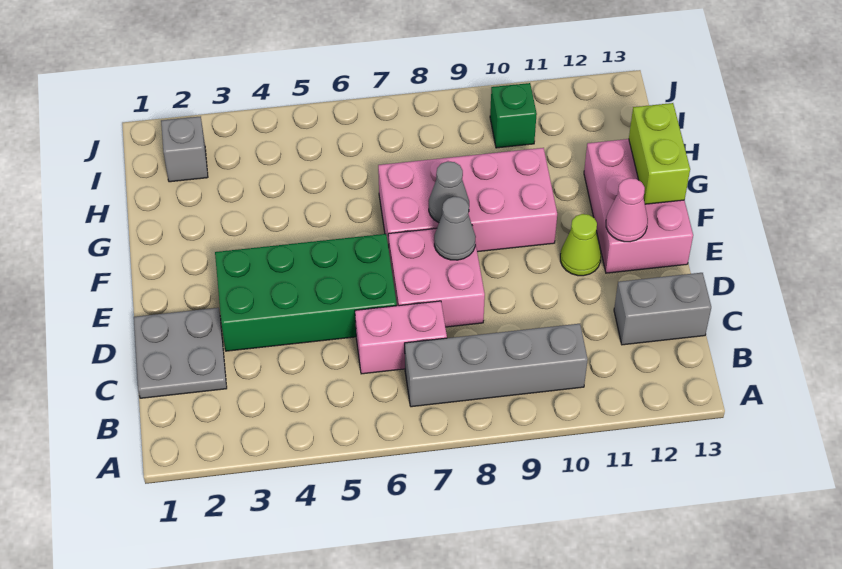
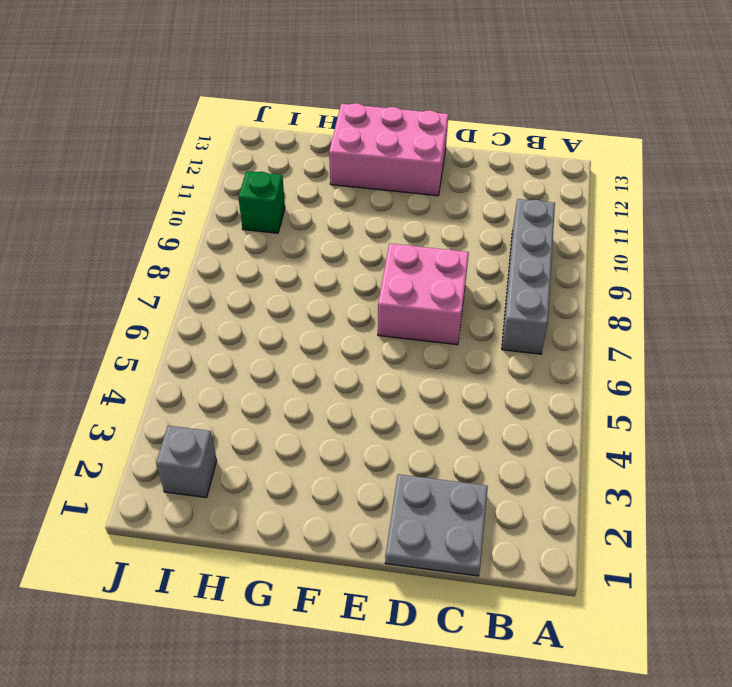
none -> pink brick C6:C7 level 1
none -> grey brick C12:C13 level 1
none -> green brick D3:E6 level 1

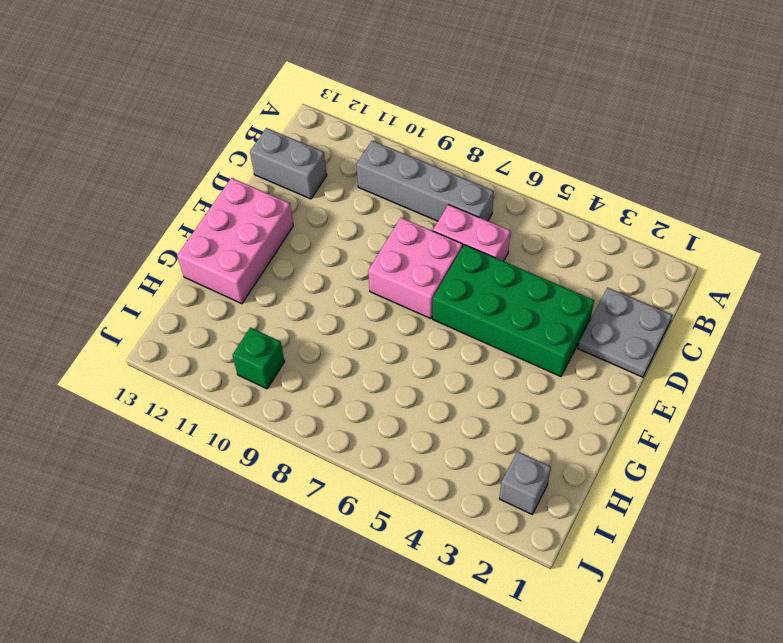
none -> lime cone E11 level 1
none -> pink brick F7:G10 level 1
none -> grey cone E8 level 2

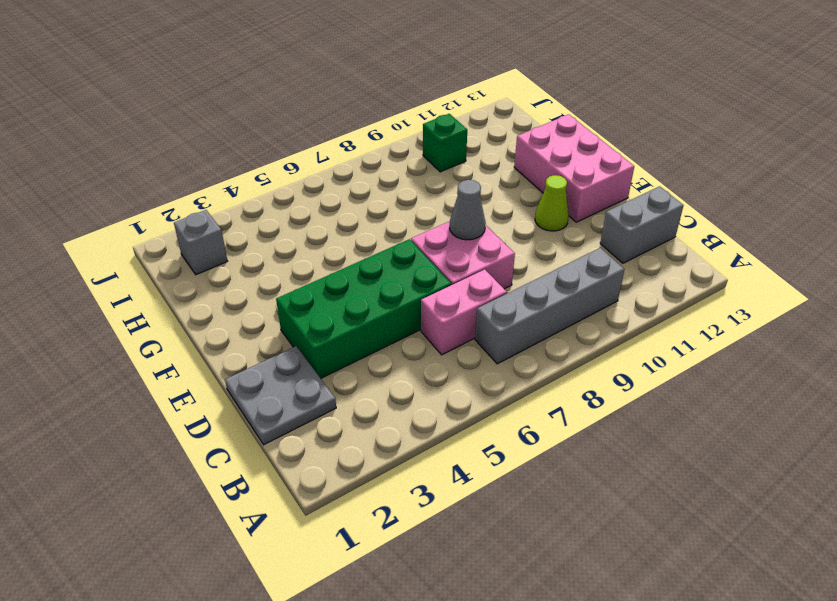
none -> pink brick F7:G10 level 1
none -> pink cone E12 level 2
none -> grey cone F8 level 2

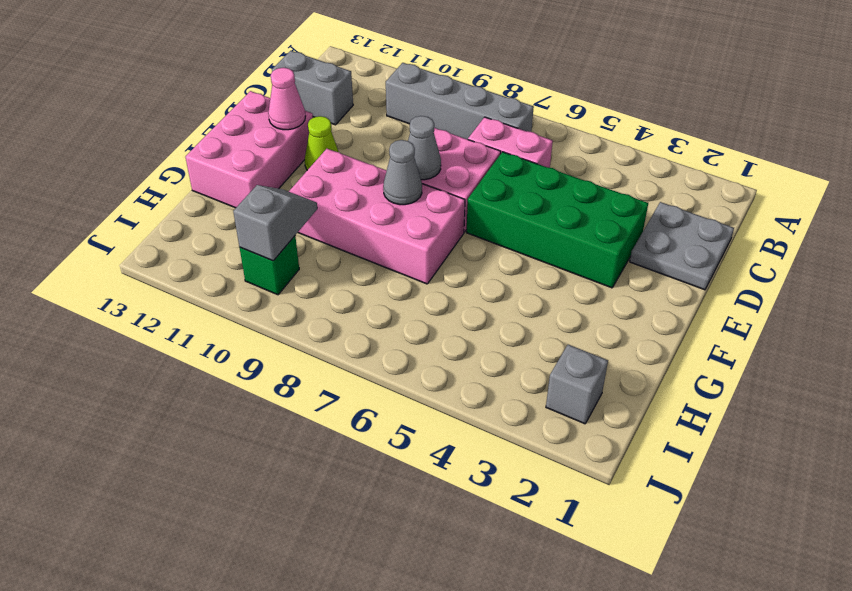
grey slope H10:I10 level 2 top I -> none
none -> lime brick F13:G13 level 2

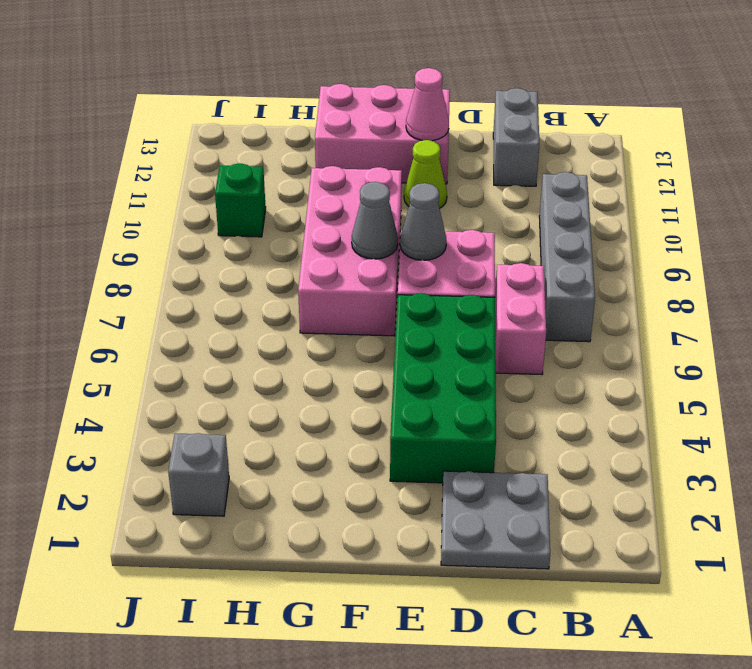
none -> lime brick F13:G13 level 2

